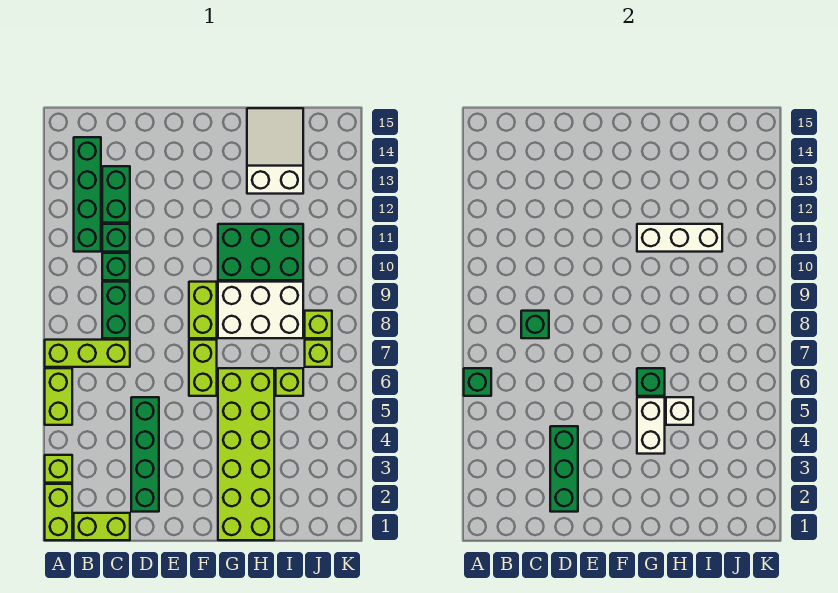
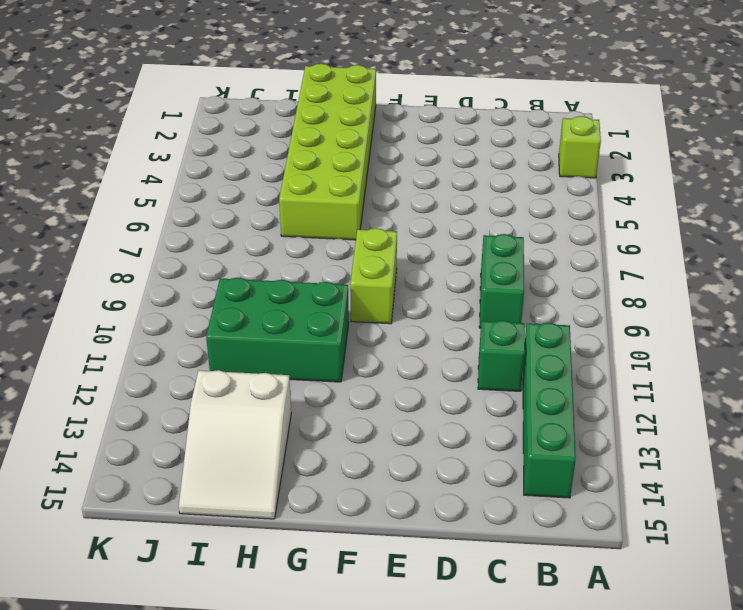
none -> lime brick A1:A2 level 1
none -> lime brick A5:A6 level 1
none -> lime brick A7:C7 level 1

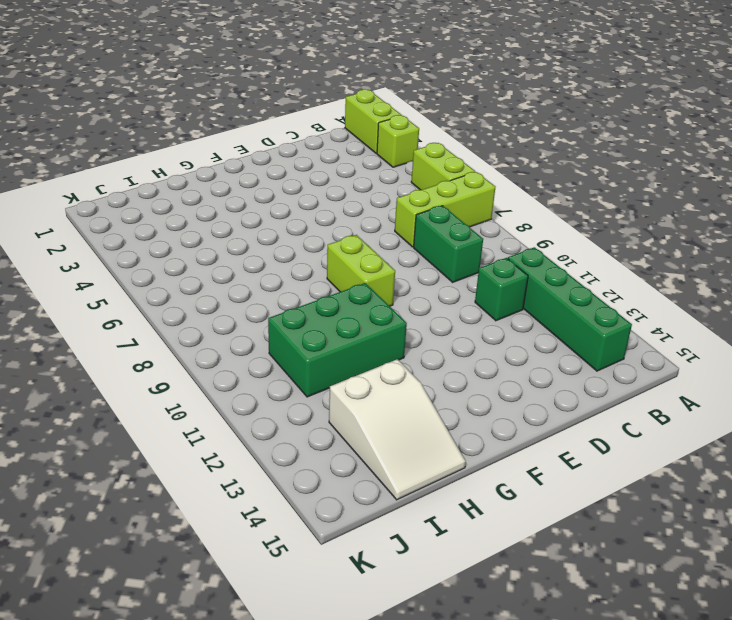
none -> lime brick B1:C1 level 1
none -> green brick C10 level 1
none -> green brick C12:C13 level 1

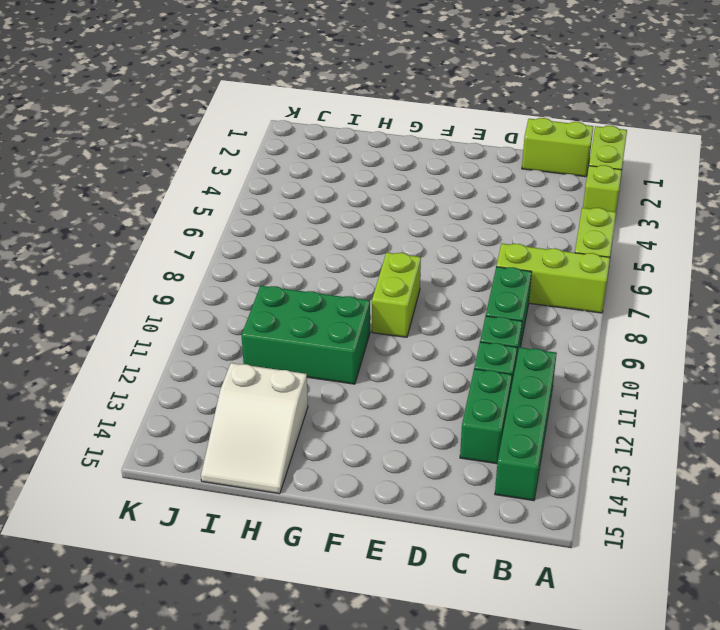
none -> green brick D2:D5 level 1
none -> lime brick F6:F7 level 1
none -> lime brick G1:H6 level 1

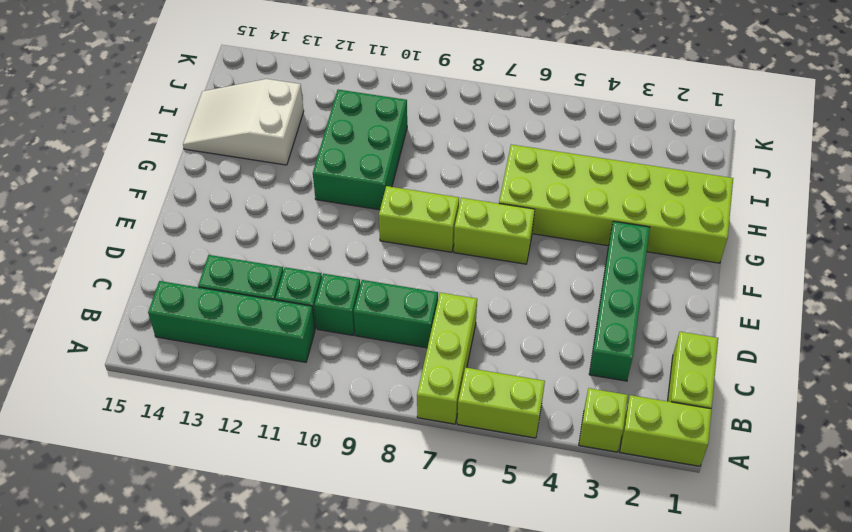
green brick C3:F3 level 1 -> green brick D2:D5 level 1
none -> white brick G8:I9 level 1
none -> lime brick I6 level 1
none -> lime brick J7 level 1

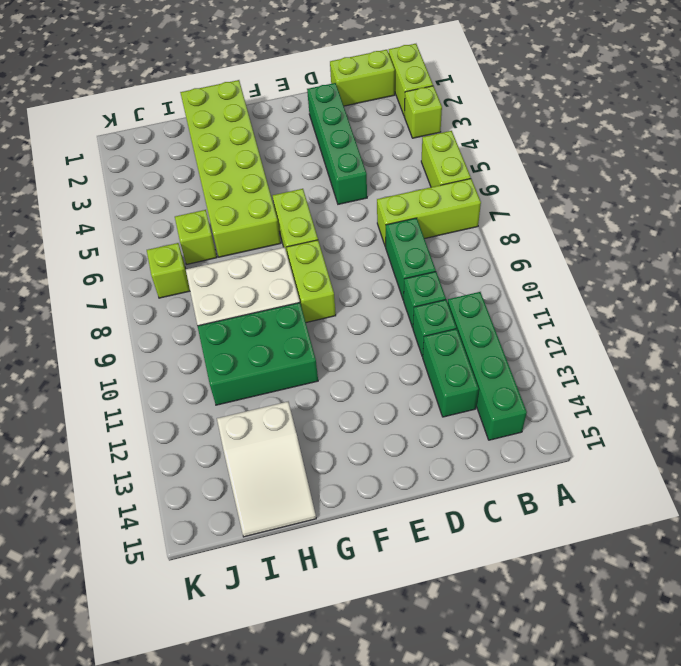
none -> lime brick J8 level 1
none -> green brick A6 level 2
none -> green brick C8 level 2

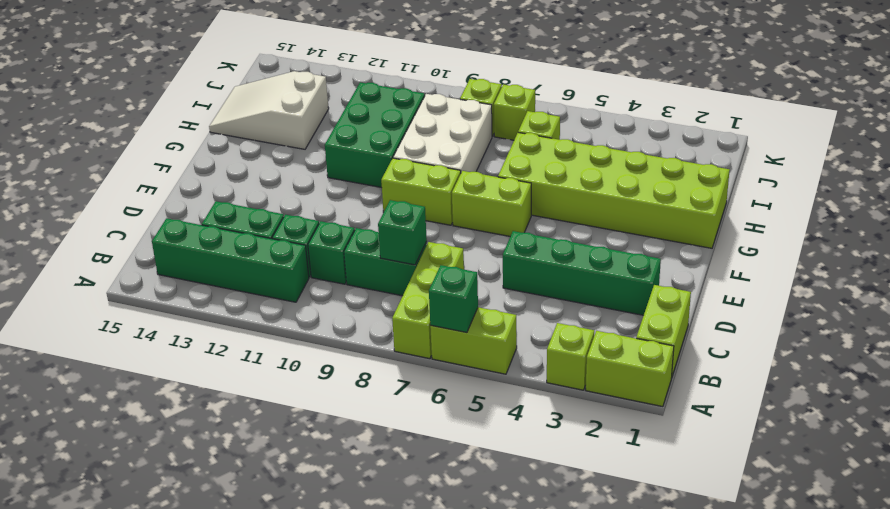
none -> green brick D2:D4 level 2
none -> white brick G4:G5 level 2
none -> green brick G6 level 2

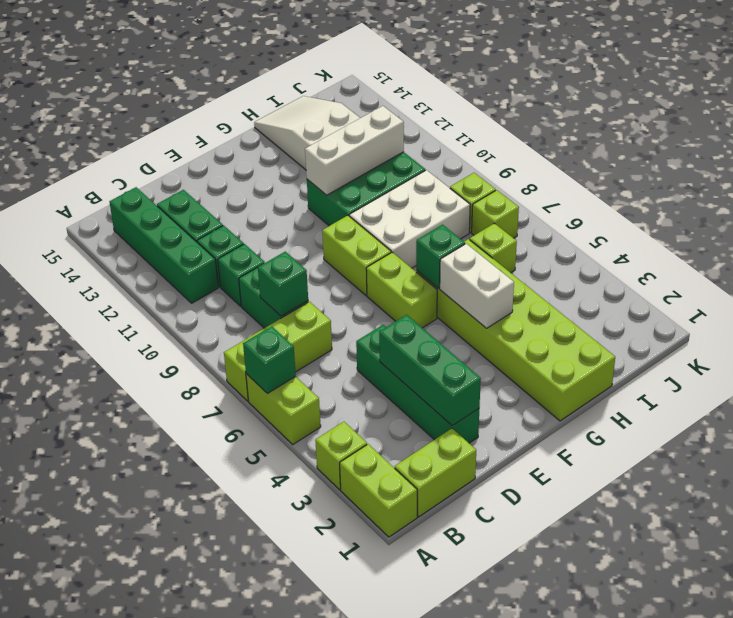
none -> white brick H5 level 2

